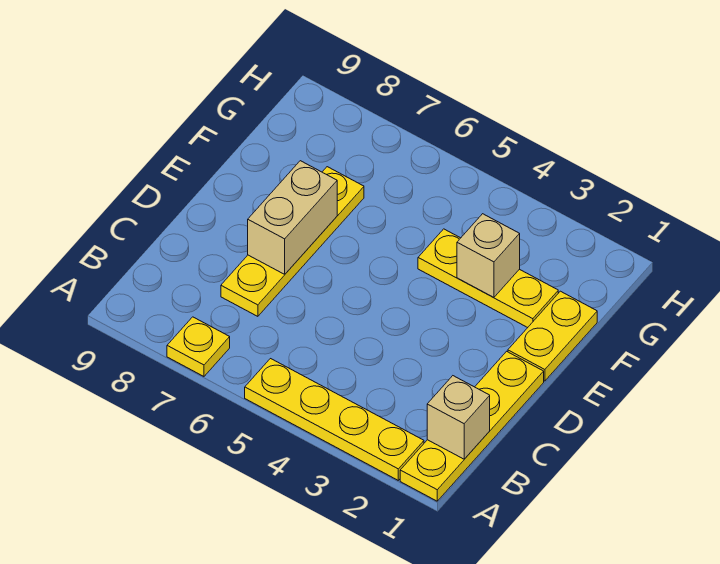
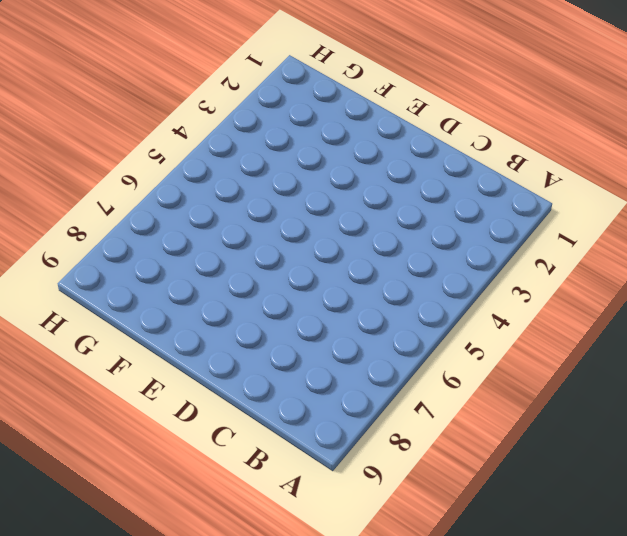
none -> yellow plate A1:D1 level 1
none -> yellow plate A2:A5 level 1

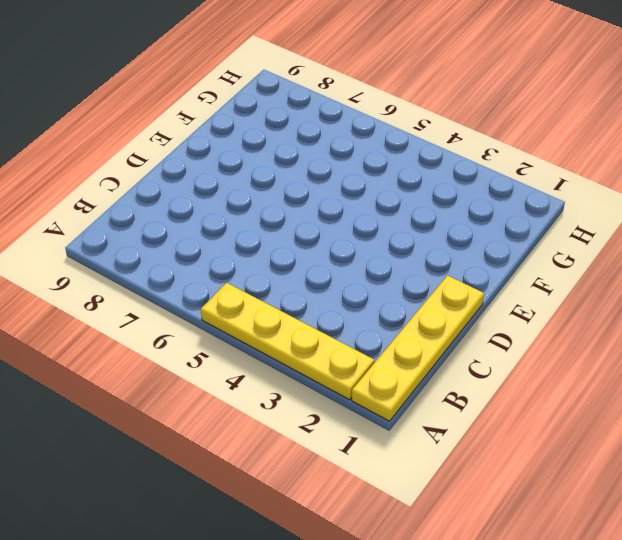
none -> yellow plate A7 level 1
none -> yellow plate C7:F7 level 1

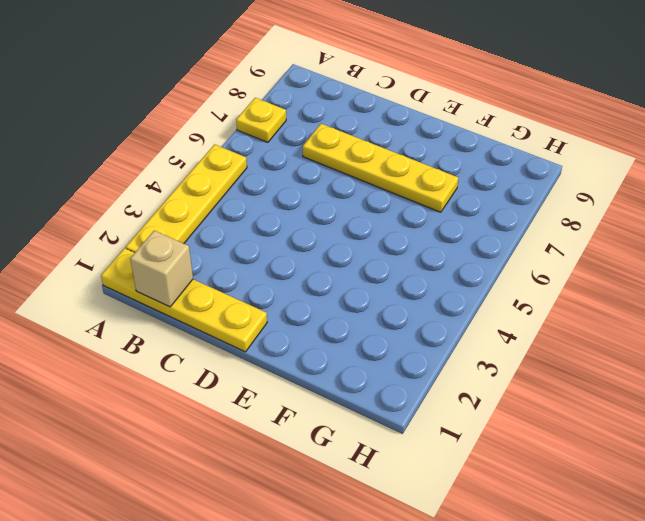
none -> yellow plate E1:F1 level 1
none -> yellow plate F2:F4 level 1

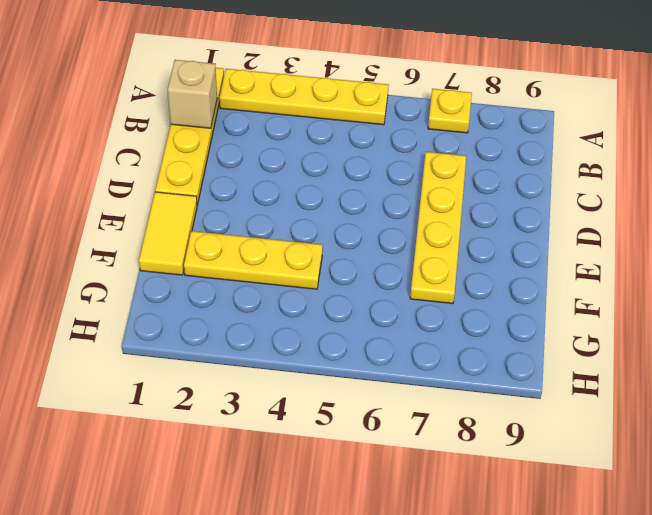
yellow tile E1:F1 level 1 -> yellow plate E1:F1 level 1
none -> tan brick D7:E7 level 2
none -> tan brick F3 level 2

